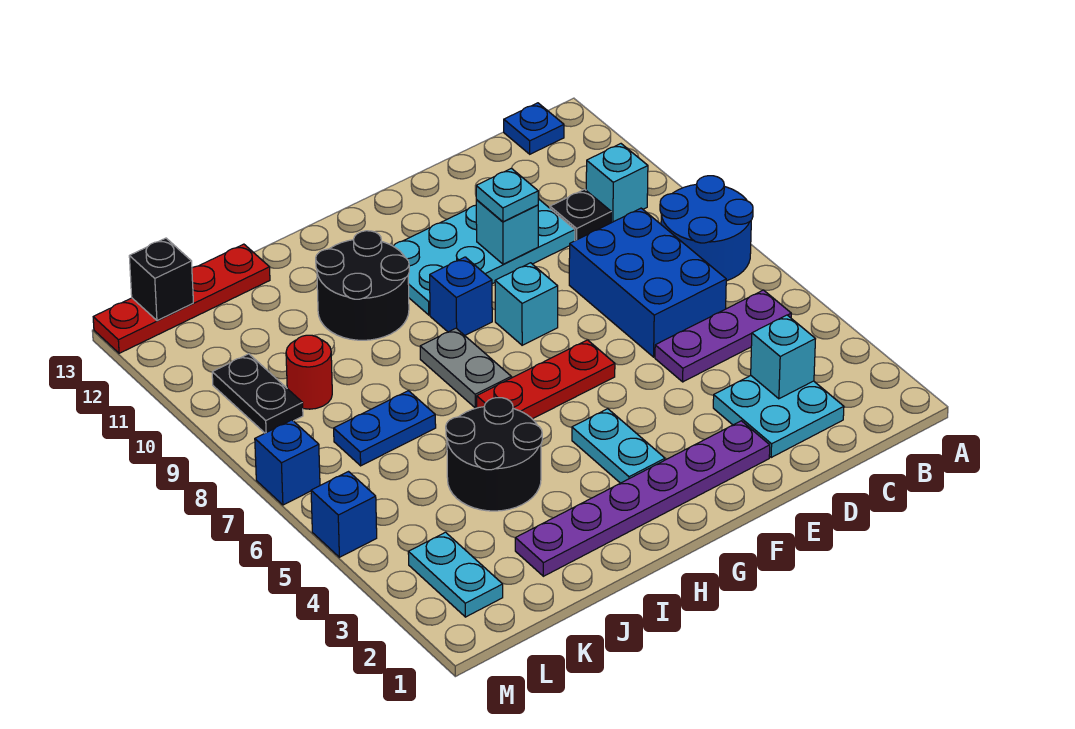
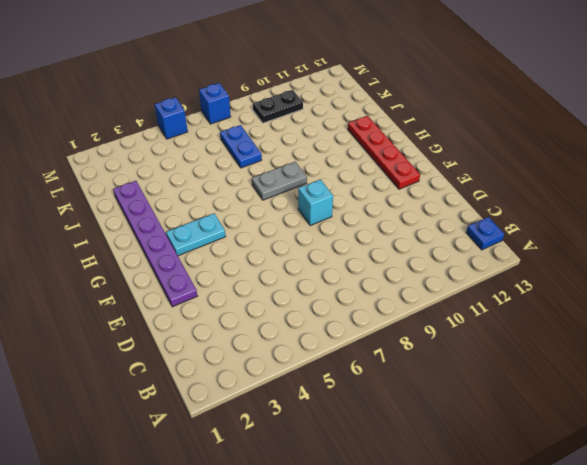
red plate F12:I12 level 1 -> red plate J13:M13 level 1
none -> blue round brick A7:B8 level 1
none -> purple plate B5:D5 level 1
none -> cyan brick B10 level 1

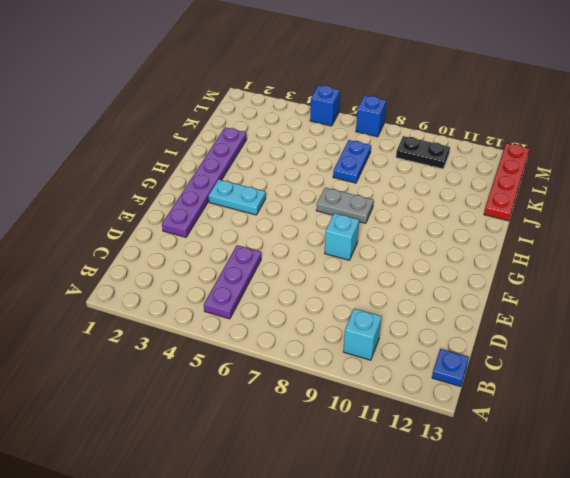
none -> blue round brick A7:B8 level 1
none -> cyan plate C2:D3 level 1
none -> blue brick C6:D8 level 1

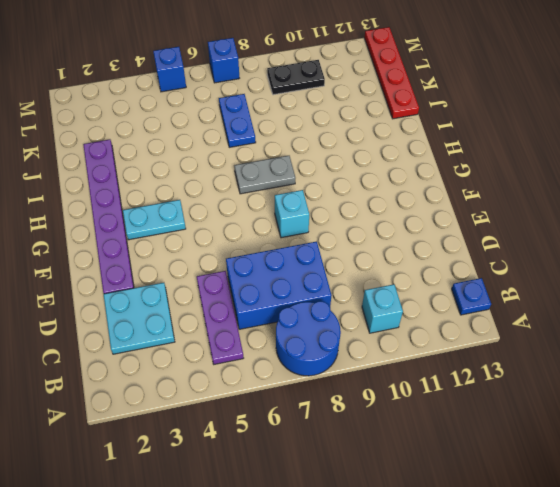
none -> black plate C10 level 1
none -> cyan plate D10:G11 level 1
none -> red plate F6:H6 level 1

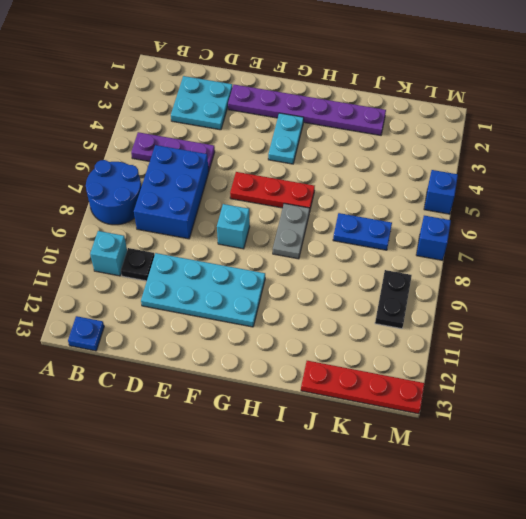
none -> blue brick G9 level 1
none -> black round brick H10:I11 level 1
none -> black round brick I4:J5 level 1

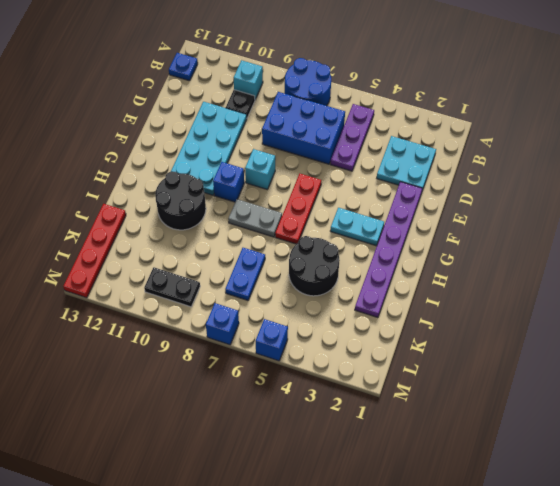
none -> red round brick K9 level 1
none -> cyan plate L2:L3 level 1
none -> cyan brick C3 level 2

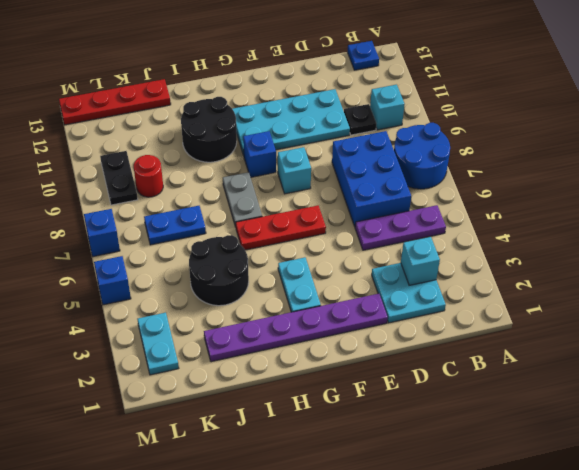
none -> cyan brick E10 level 2
none -> black brick L13 level 2
none -> cyan plate E10 level 3

